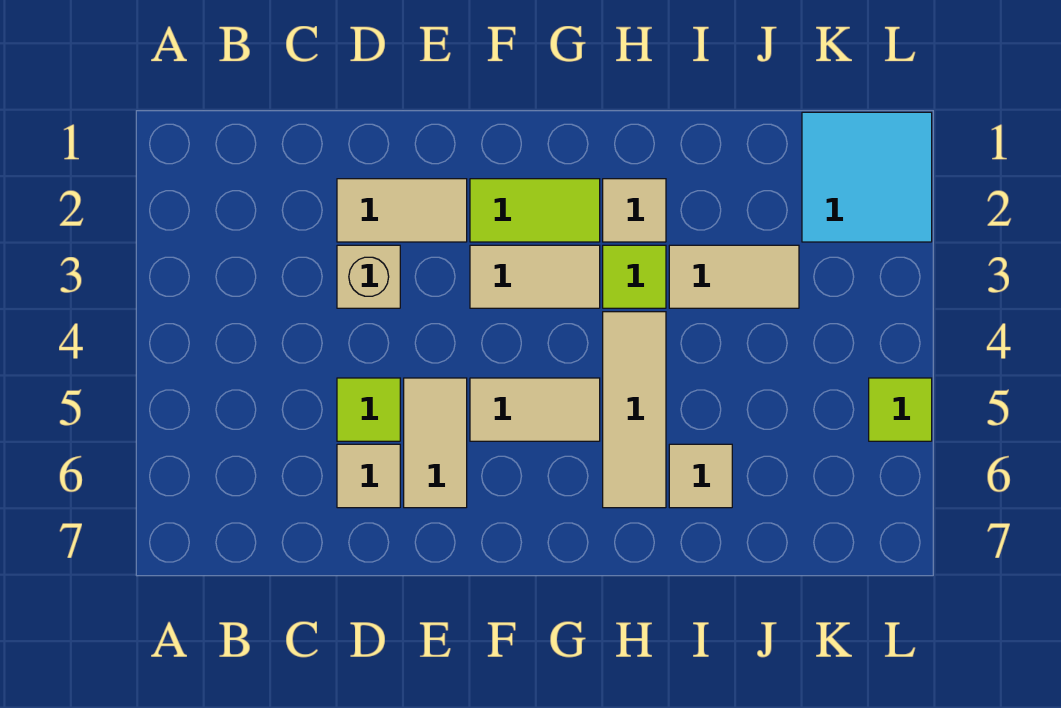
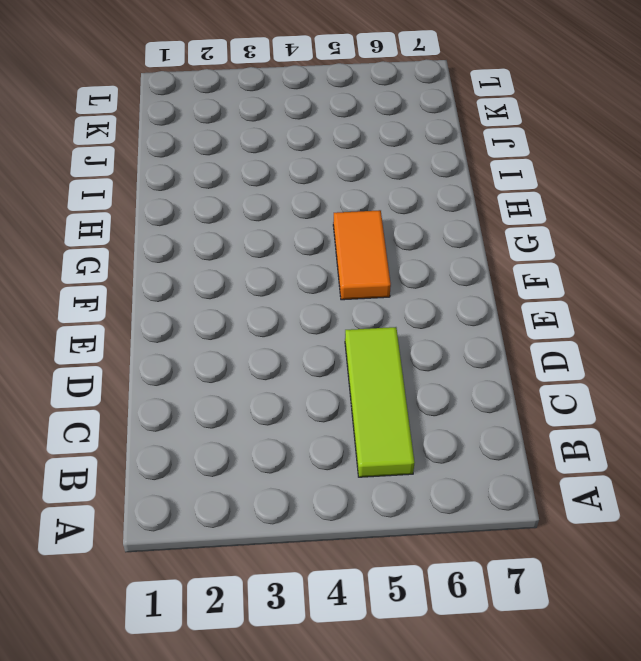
lime tile B5:D5 level 1 -> lime tile D5 level 1
orange tile F5:G5 level 1 -> tan tile F5:G5 level 1
none -> tan tile D2:E2 level 1
none -> tan brick D3 level 1
none -> tan tile D6 level 1

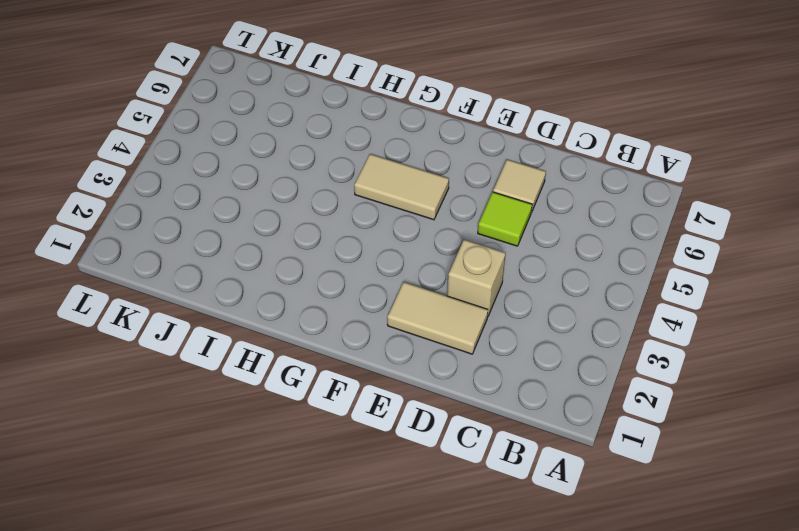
none -> tan tile E5:E6 level 1
none -> lime tile F2:G2 level 1
none -> tan tile F3:G3 level 1

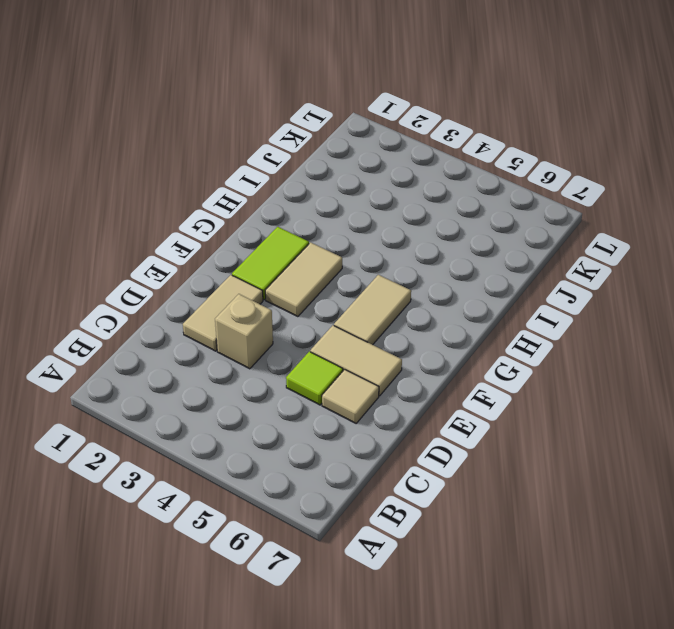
none -> tan tile H2 level 1
none -> lime tile H3 level 1
none -> tan tile H4:H6 level 1

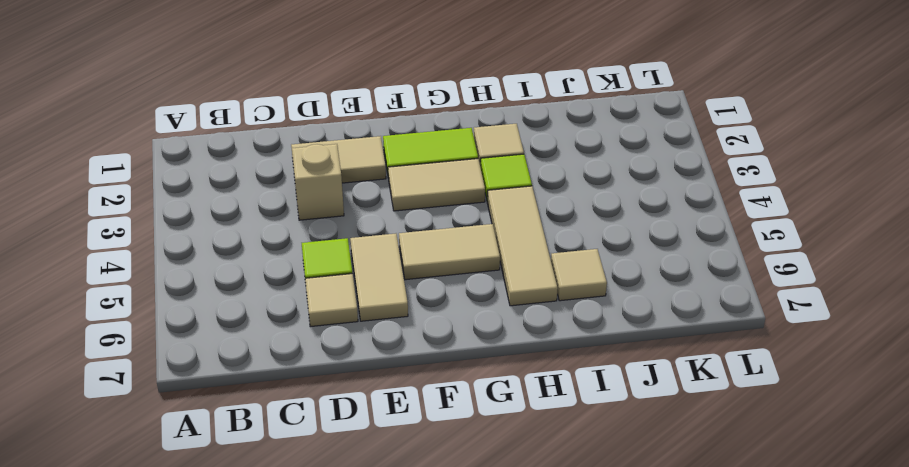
none -> tan tile I3:J3 level 1
none -> cyan tile K1:L2 level 1
none -> lime tile L5 level 1

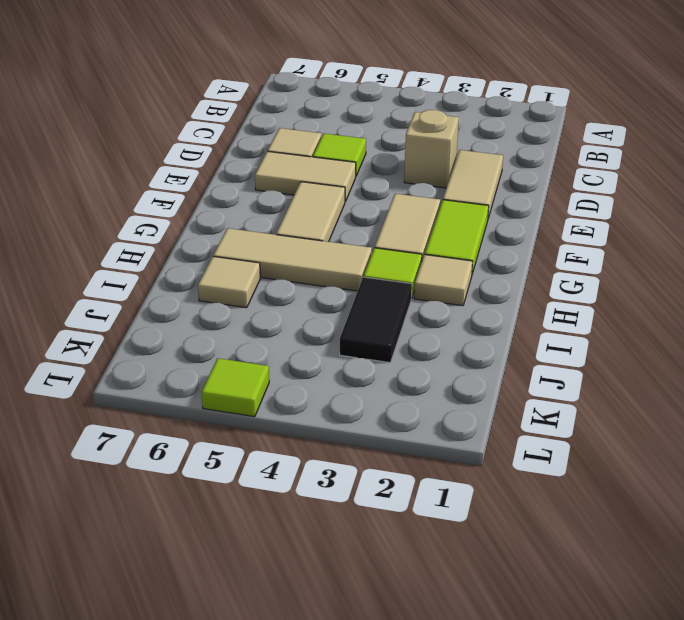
black tile I3:J3 level 1 -> tan tile I3:J3 level 1
none -> cyan tile K1:L2 level 1

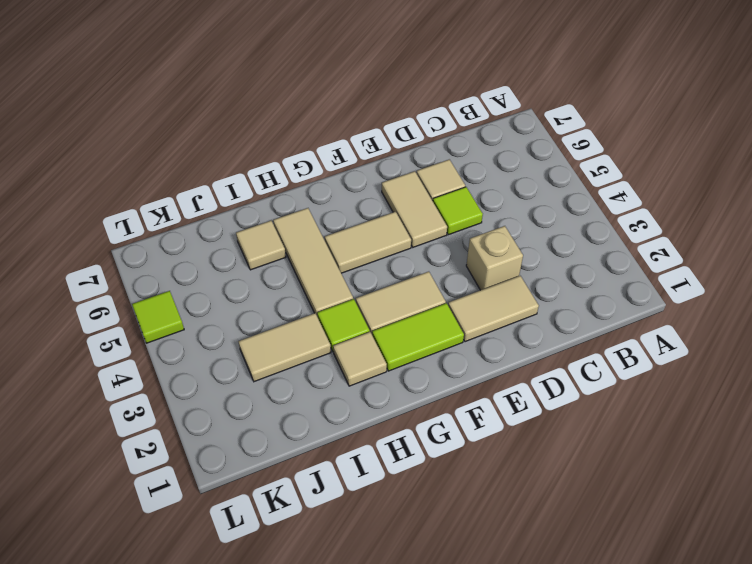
none -> cyan tile K1:L2 level 1

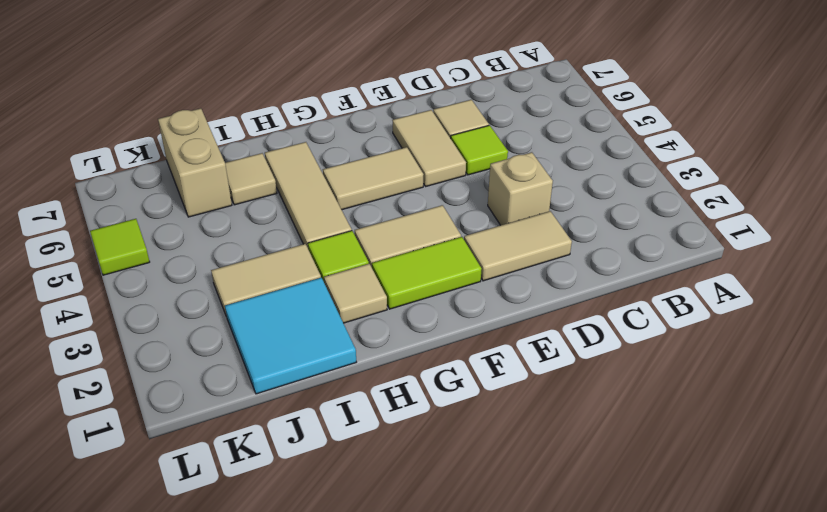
cyan tile I1:J2 level 1 -> cyan tile K1:L2 level 1
tan brick J6:J7 level 1 -> none

